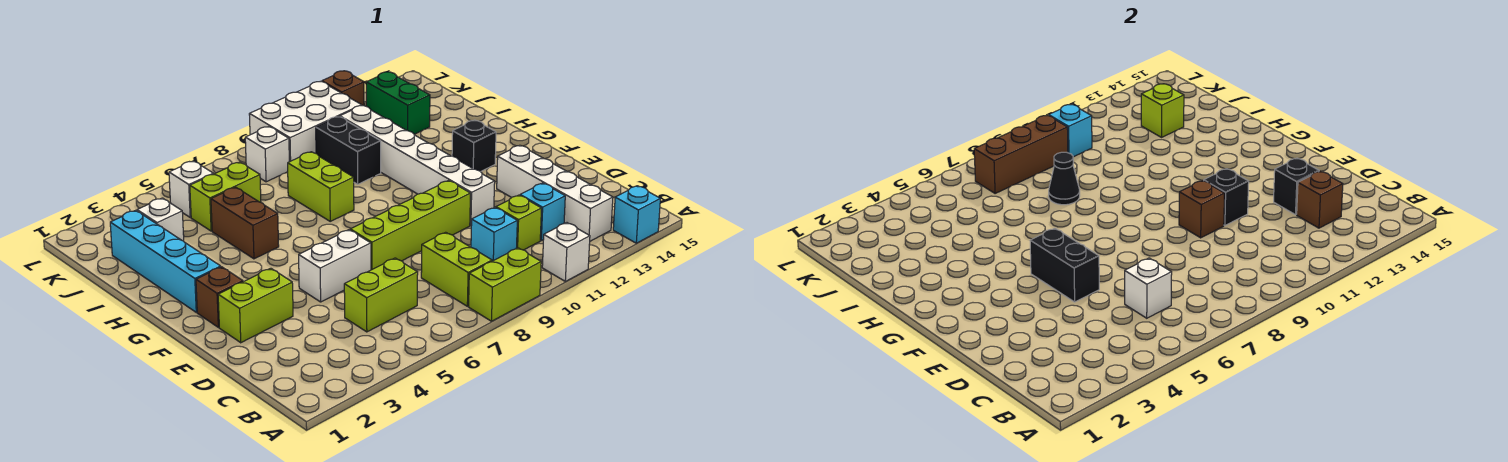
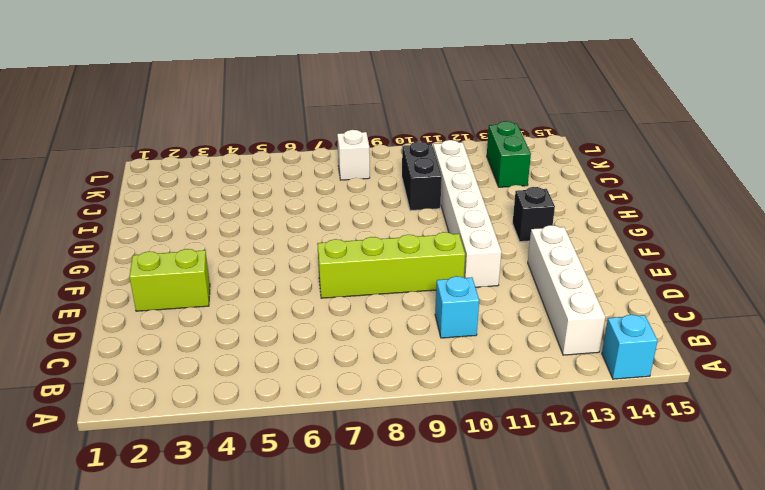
none -> lime brick A8:A9 level 1
none -> white brick A11 level 1
none -> lime brick B8:C8 level 1
none -> lime brick C5:C6 level 1

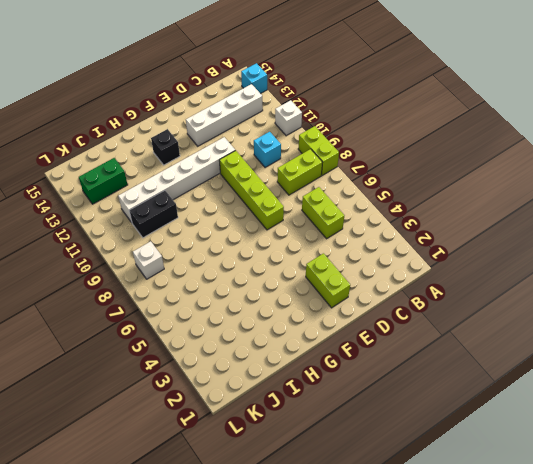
none -> lime brick C11 level 1
none -> cyan brick C12 level 1
none -> white brick E5:E6 level 1
none -> brown brick F2 level 1

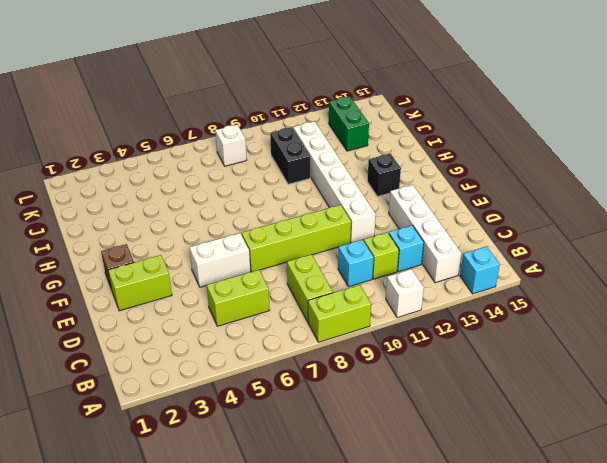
none -> cyan brick G2:J2 level 1
none -> brown brick H5:I5 level 1
none -> lime brick H8:I8 level 1
none -> white brick J3 level 1

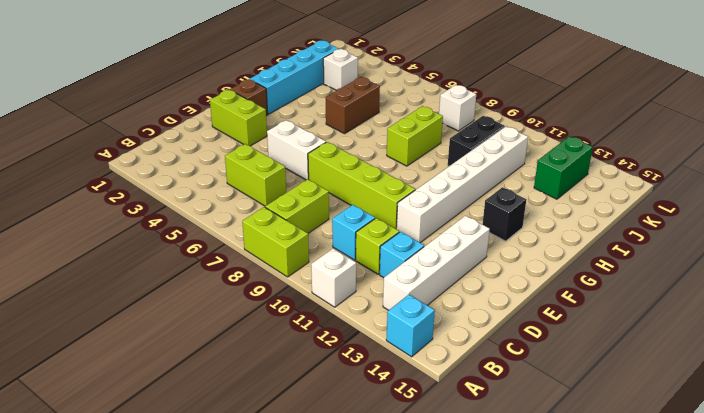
none -> lime brick J5:J6 level 1
none -> white brick K5 level 1
none -> white brick K9:L11 level 1
none -> brown brick L12 level 1

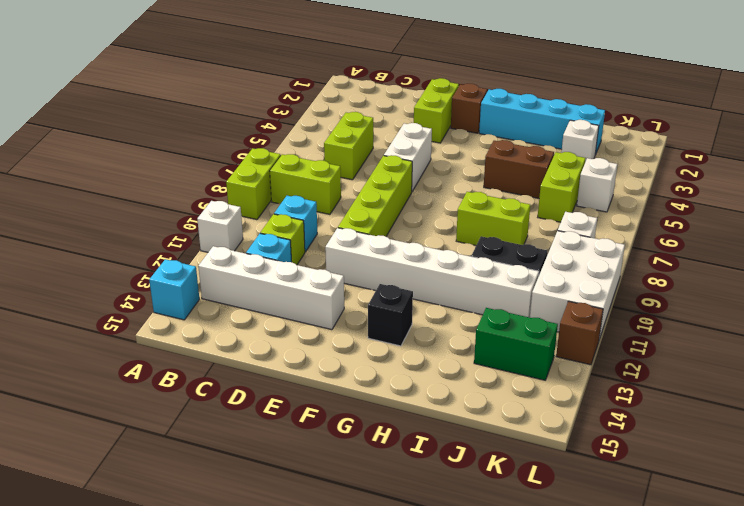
none -> white brick C6 level 2
none -> brown brick C13 level 2
none -> black brick D13 level 2
none -> black brick E5:F5 level 2

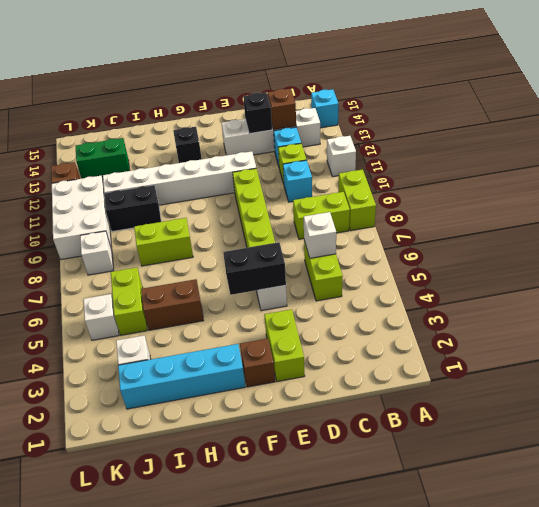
none -> brown brick E10 level 2
none -> black brick E11 level 2
none -> black cone I8 level 2
none -> lime brick J13 level 2

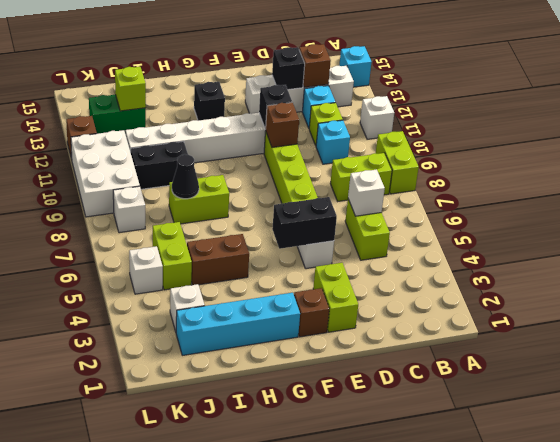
none -> brown brick K7:K9 level 2
none -> cyan brick K10 level 2

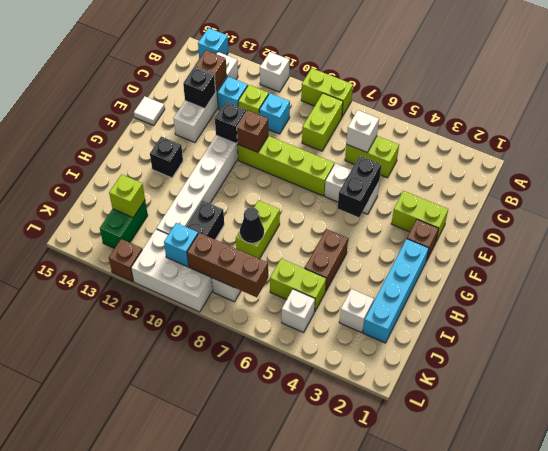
white tile E15 level 1 -> none

